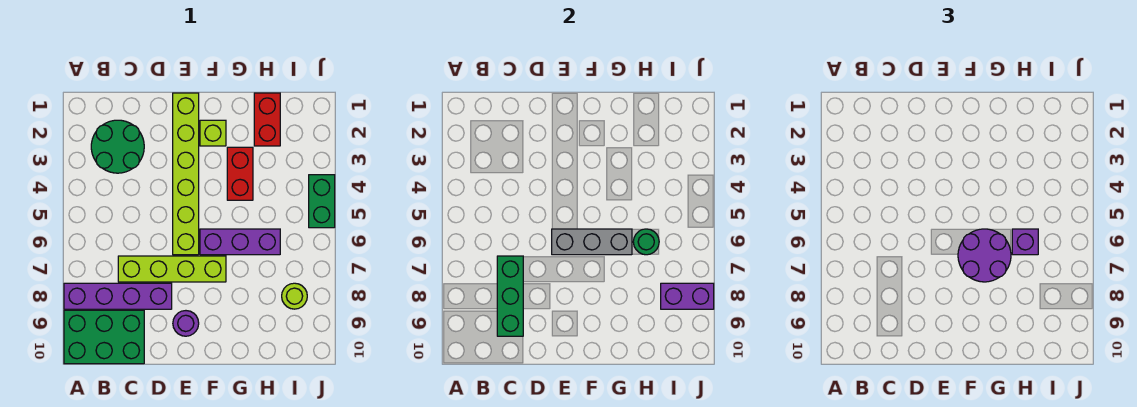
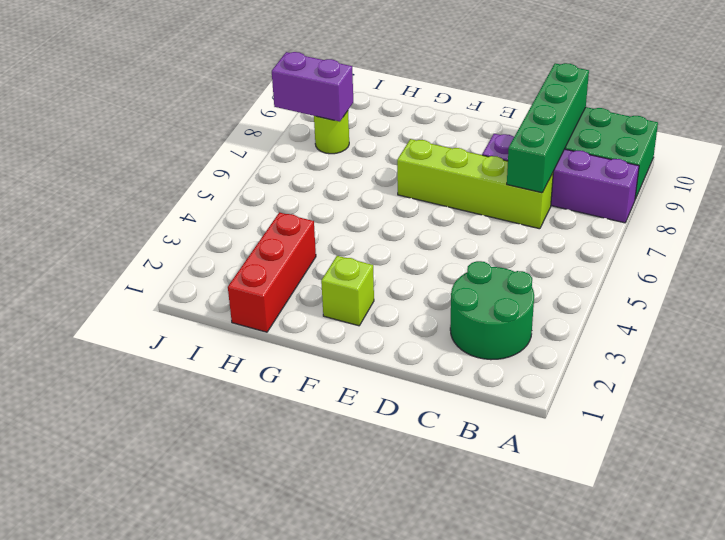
green brick C7:C10 level 2 -> green brick C7:C9 level 2
red brick H1:H3 level 1 -> red brick H1:H2 level 1
none -> lime brick E1:E6 level 1
none -> purple round brick E9 level 1
none -> purple brick F6:H6 level 1

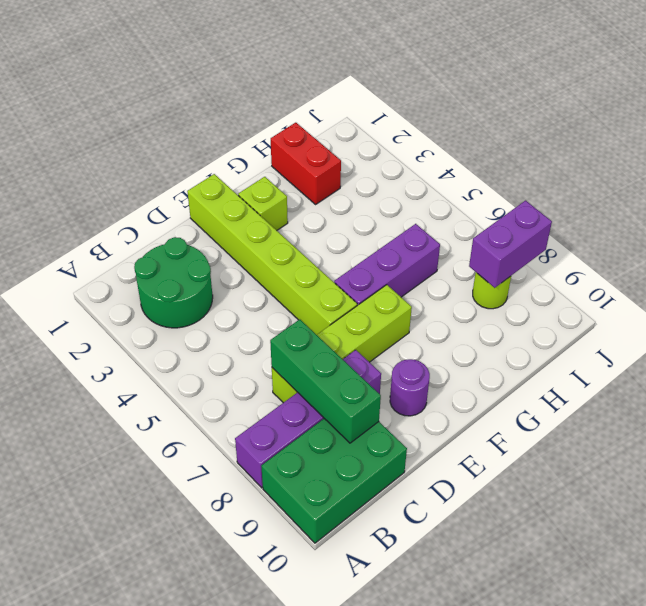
none -> red brick G3:G4 level 1
none -> green brick J4:J5 level 1
none -> grey brick E6:G6 level 2

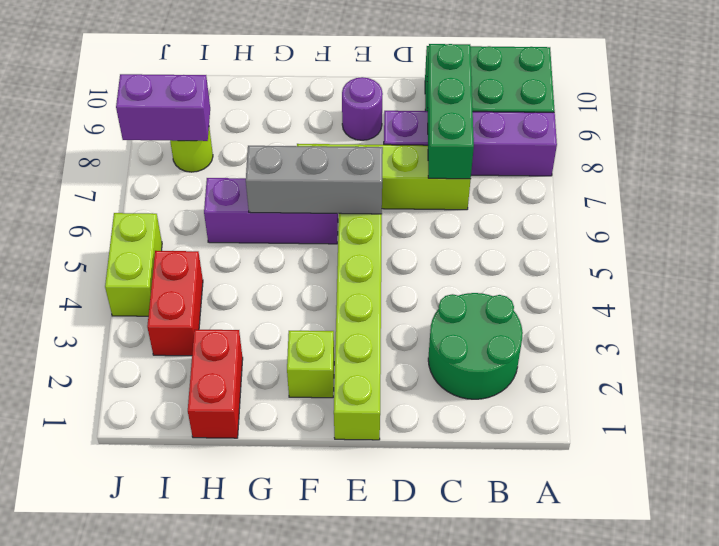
red brick I3:I4 level 1 -> red brick G3:G4 level 1
lime brick J4:J5 level 1 -> green brick J4:J5 level 1
none -> green round brick H6 level 2
none -> purple round brick F6:G7 level 3
none -> purple brick H6 level 3

